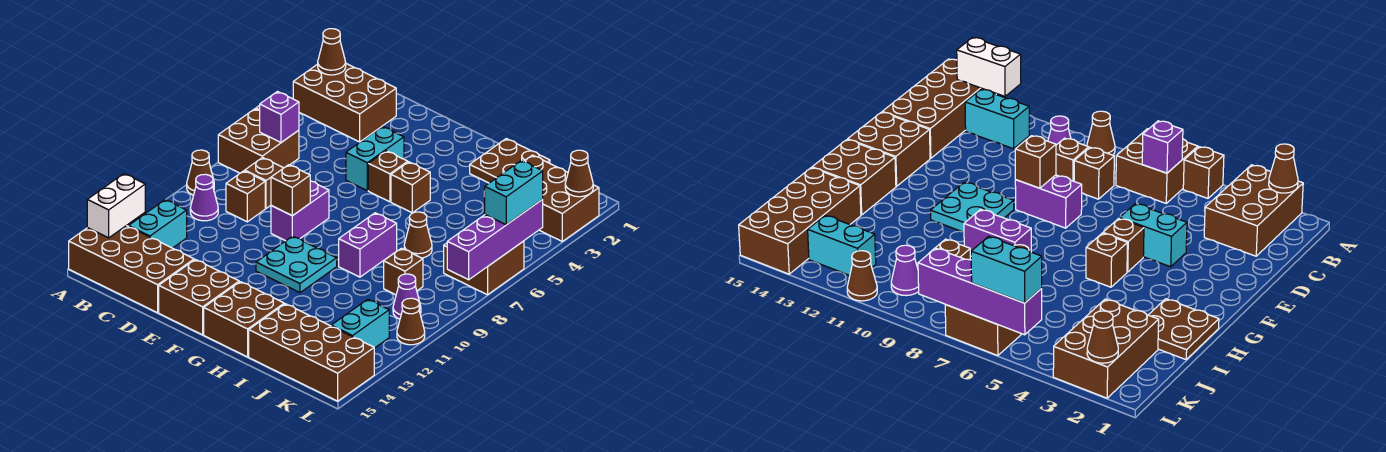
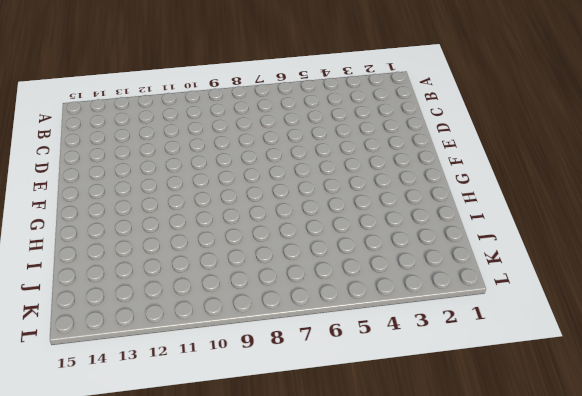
none -> brown brick A2:C3 level 1
none -> brown brick A5 level 1
none -> brown brick A6:B7 level 1
none -> brown cone A9 level 1

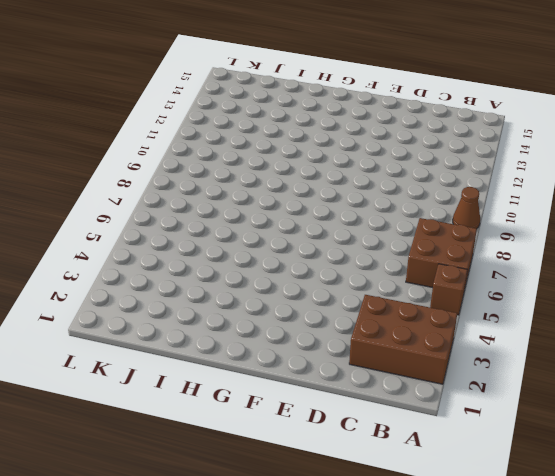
none -> brown brick A14:D15 level 1
none -> purple cone B10 level 1
none -> cyan brick B12:B13 level 1
none -> brown brick C8 level 1

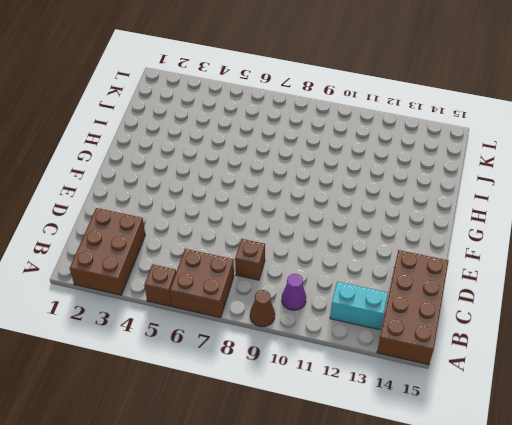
none -> brown brick C9 level 1
none -> cyan brick E4:E5 level 1
none -> purple brick E8:E9 level 1
none -> brown brick E14:F15 level 1

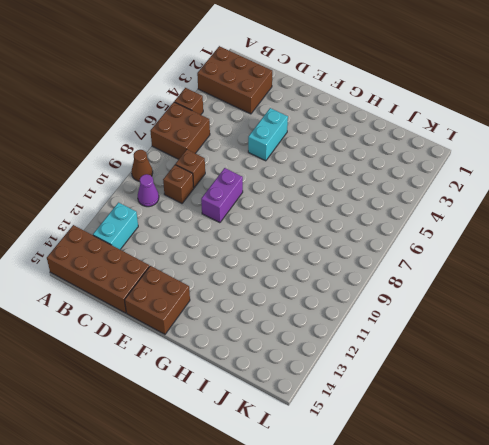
none -> brown brick F5 level 1
none -> cyan plate F10:G11 level 1
none -> brown brick G5 level 1
none -> brown brick G14:H15 level 1

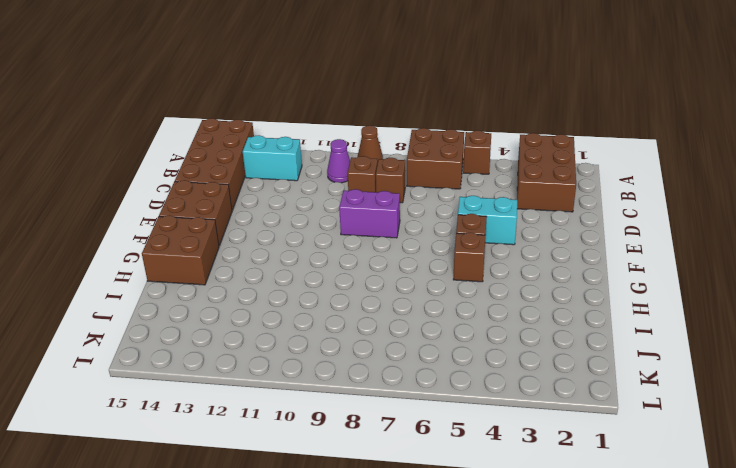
none -> cyan plate F10:G11 level 1
none -> brown plate H1:I2 level 1
none -> purple brick H8:H9 level 1
none -> brown cone I7 level 1

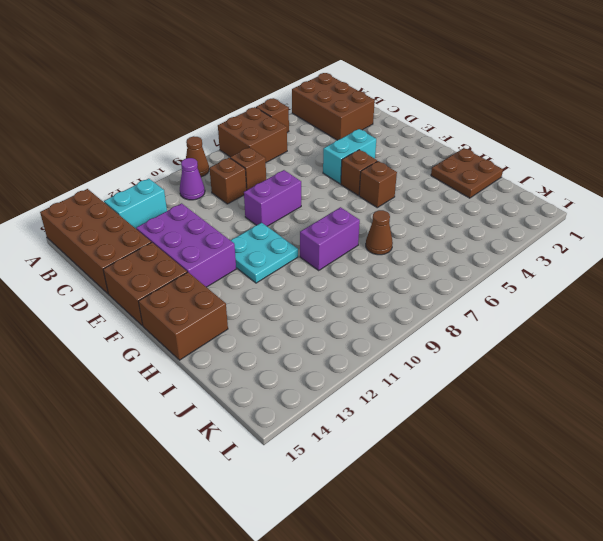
purple brick D12:F13 level 1 -> none
none -> brown brick I14:L15 level 1
none -> brown brick J2:L3 level 1
none -> brown brick J9 level 1
none -> brown brick K6:L7 level 1

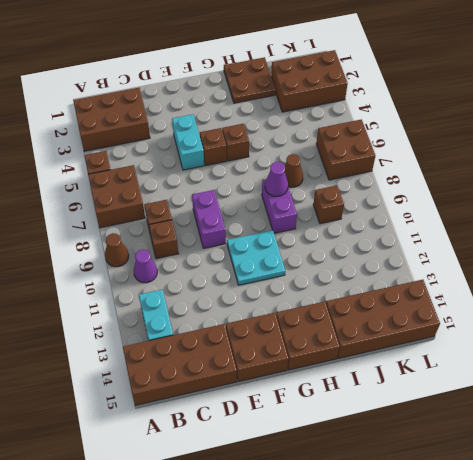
purple cone H8 level 2 -> purple cone K10 level 1
none -> cyan brick K12:K13 level 1
none -> brown cone L11 level 1
none -> brown cone A2 level 2
none -> white brick A13:A14 level 2

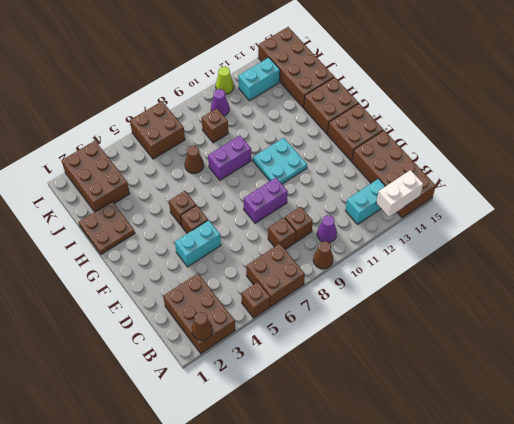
lime cone L11 level 1 -> brown cone L11 level 1
none -> purple brick B6 level 2
none -> brown brick E9 level 2
none -> brown cone L2 level 2
none -> purple brick L5:L8 level 2

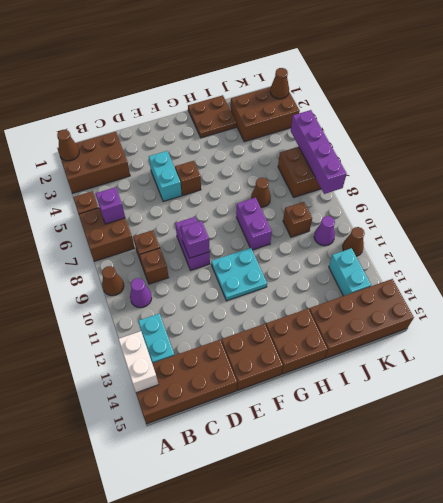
purple brick E9 level 2 -> brown brick E9 level 2
none -> brown brick G5 level 1
none -> cyan brick L5:L6 level 3

